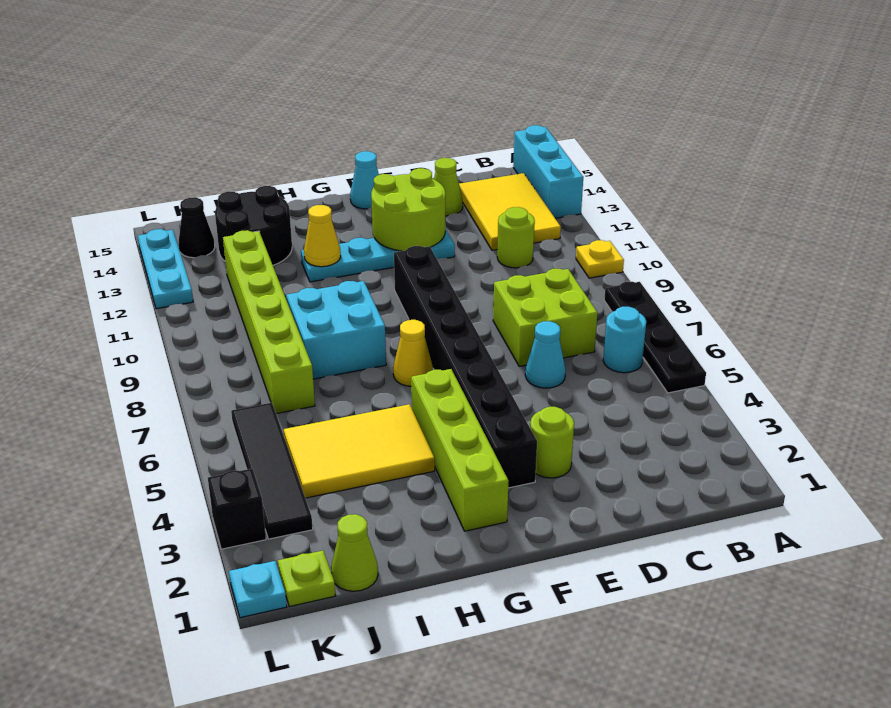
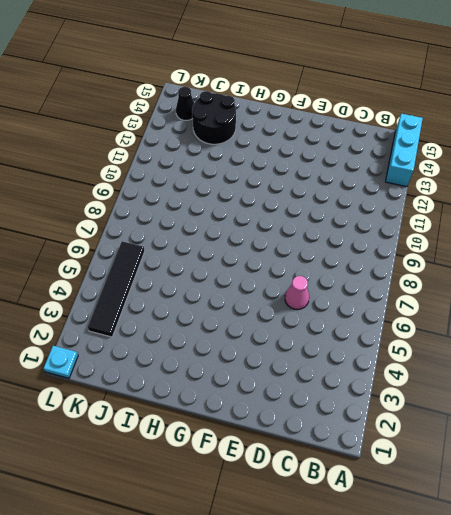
pink cone D6 level 1 -> cyan cone D6 level 1
none -> black plate A5:A8 level 1
none -> yellow plate A10 level 1
none -> cyan round brick B6 level 1

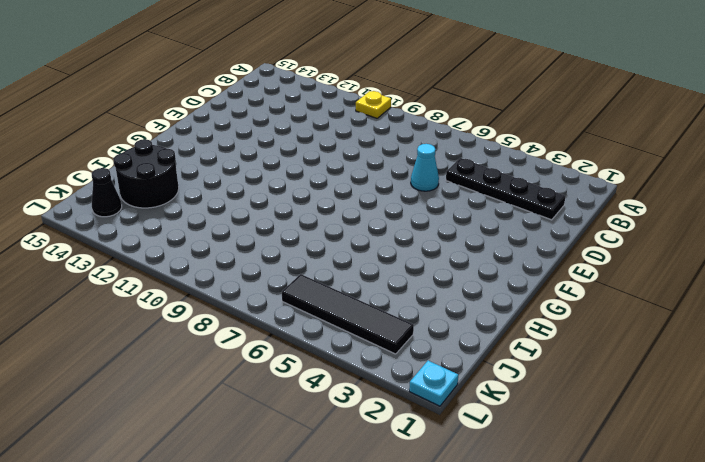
black plate C2:C5 level 1 -> black plate A5:A8 level 1
none -> cyan brick A13:A15 level 1
none -> cyan round brick B6 level 1
none -> yellow tile B12:C14 level 1

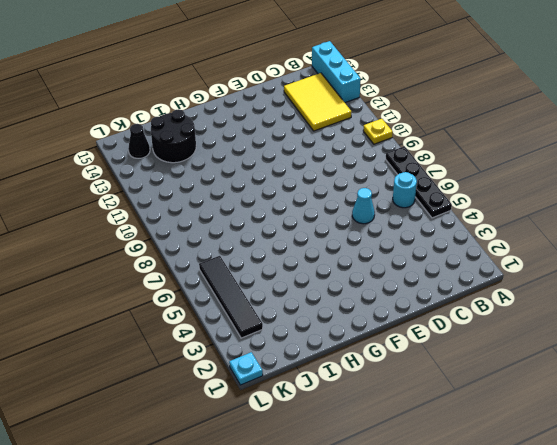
none -> lime brick C7:D8 level 1
none -> lime round brick C11 level 1
none -> lime cone D14 level 1

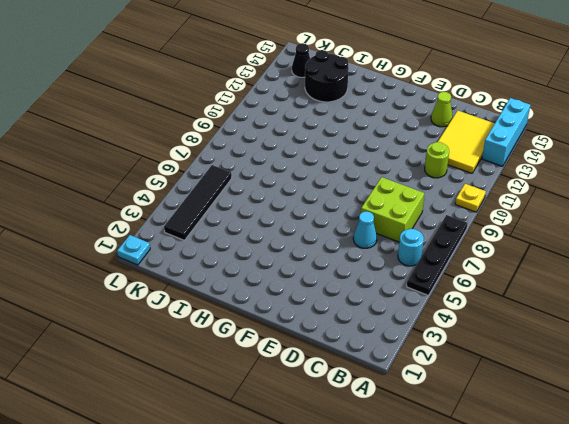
none -> lime round brick E3 level 1
none -> cyan plate E12:H12 level 1
none -> black brick F3:F10 level 1

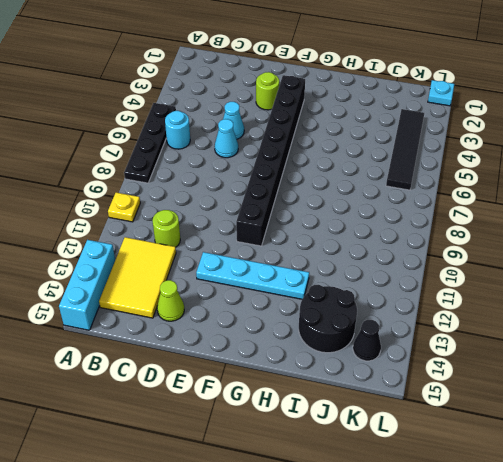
cyan cone D5 level 1 -> cyan cone F15 level 1
none -> lime brick C7:D8 level 1
none -> lime brick G2:G5 level 1
none -> yellow cone G7 level 1

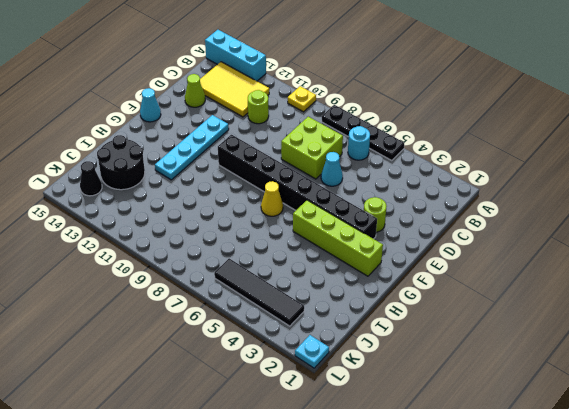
none -> yellow tile H4:J5 level 1
none -> cyan brick H8:I9 level 1
none -> lime cone J1 level 1

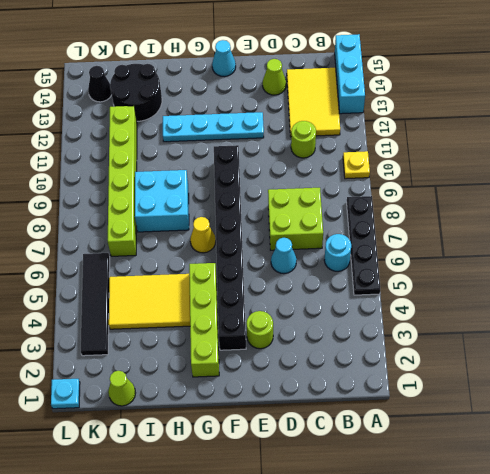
none -> lime plate K1 level 1
none -> black brick L3 level 1
none -> cyan plate L12:L14 level 1

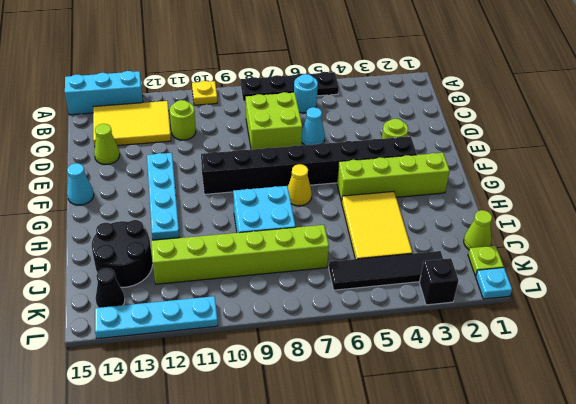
cyan plate L11:L14 level 1 -> cyan plate L12:L14 level 1
none -> lime round brick E12:F13 level 2
none -> yellow cone H12 level 2

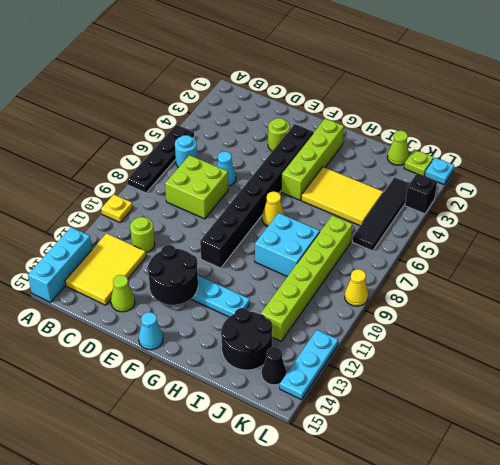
black round brick E12:F13 level 2 -> lime round brick E12:F13 level 2
yellow cone L9 level 1 -> yellow cone H12 level 2

